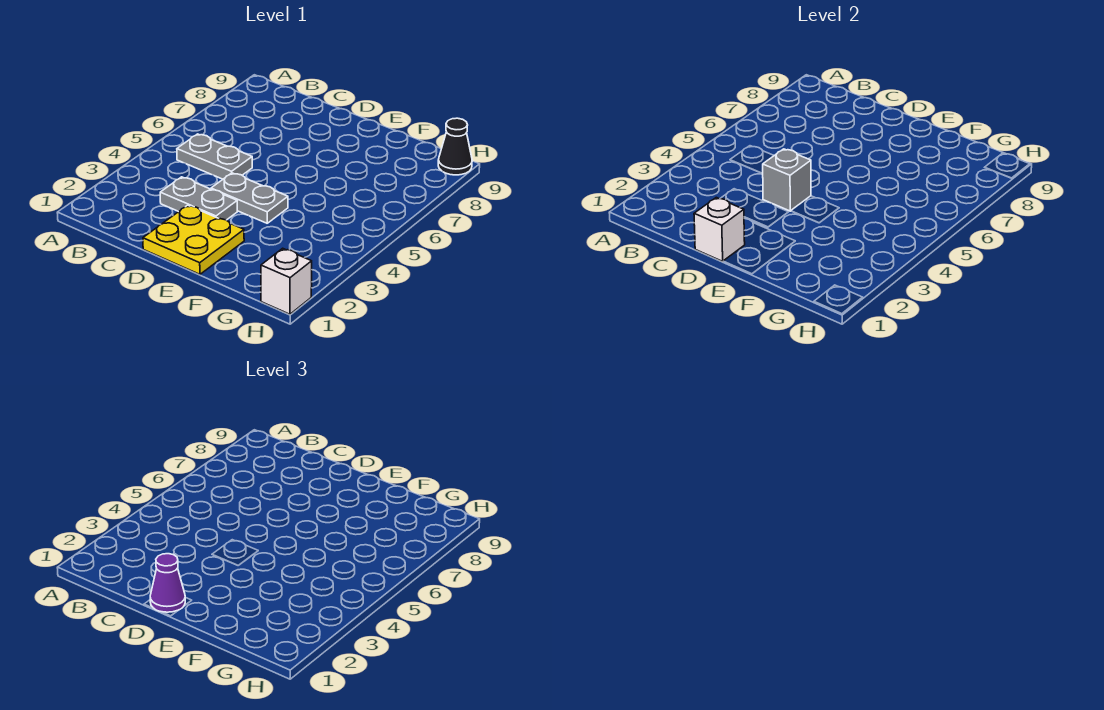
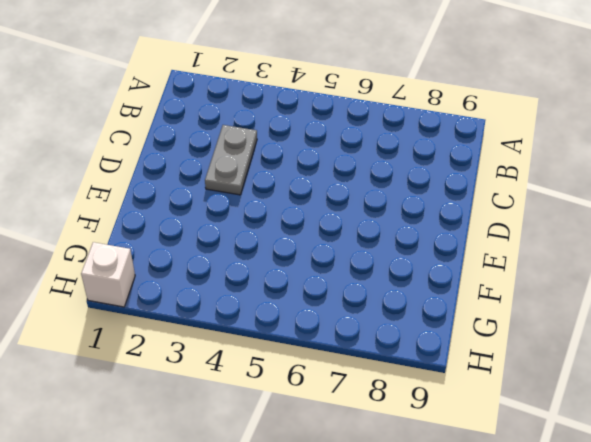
none -> grey plate B5:C5 level 1
none -> yellow plate D1:E2 level 1

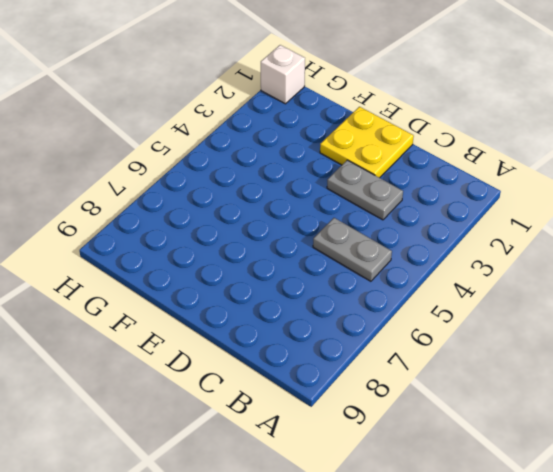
none -> grey plate D4:E4 level 1
none -> black cone H9 level 1

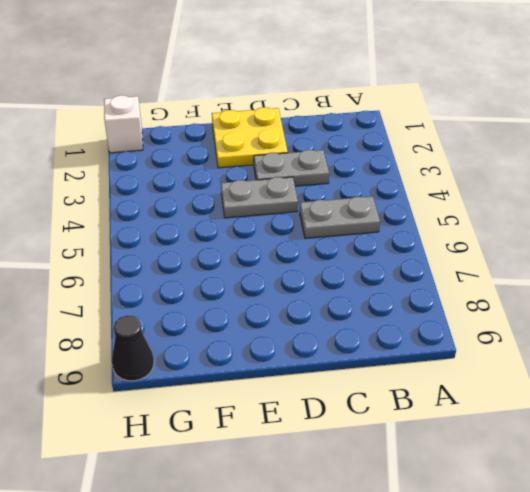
none -> white brick D1 level 2
none -> grey brick D4 level 2

